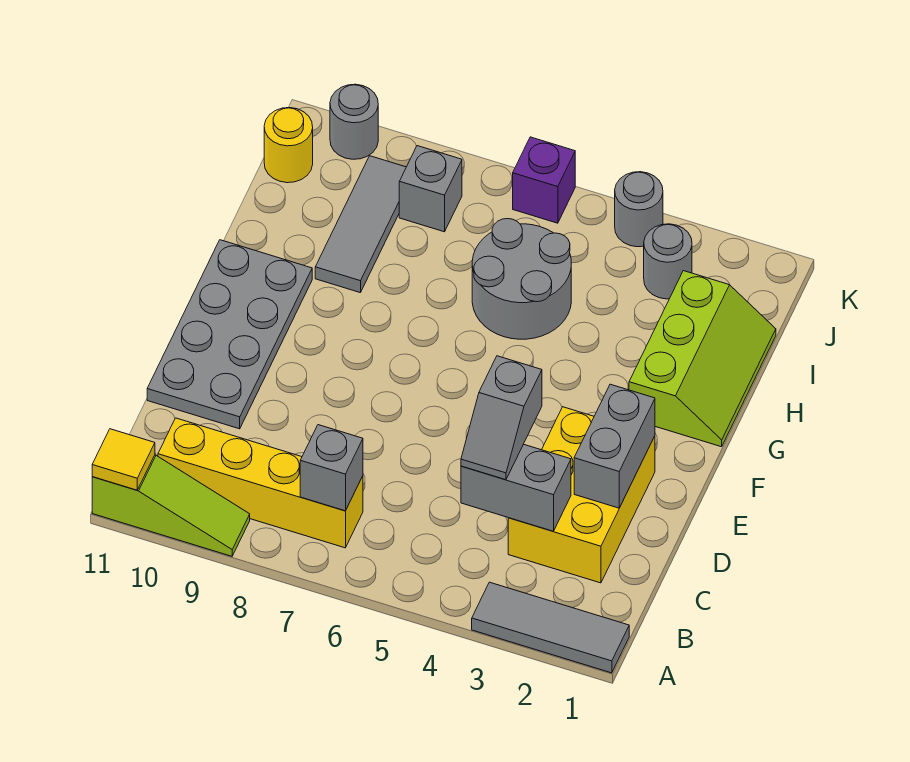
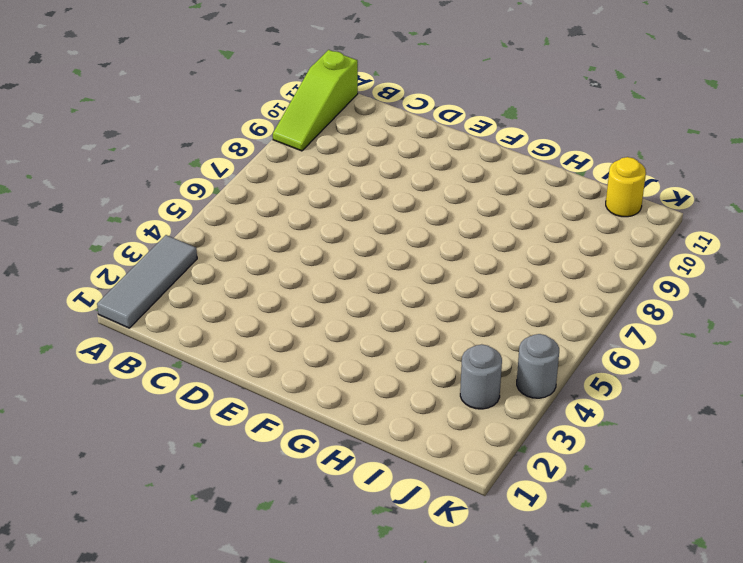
none -> yellow brick B7:B10 level 1
none -> yellow brick C2:E3 level 1
none -> grey plate D10:G11 level 1

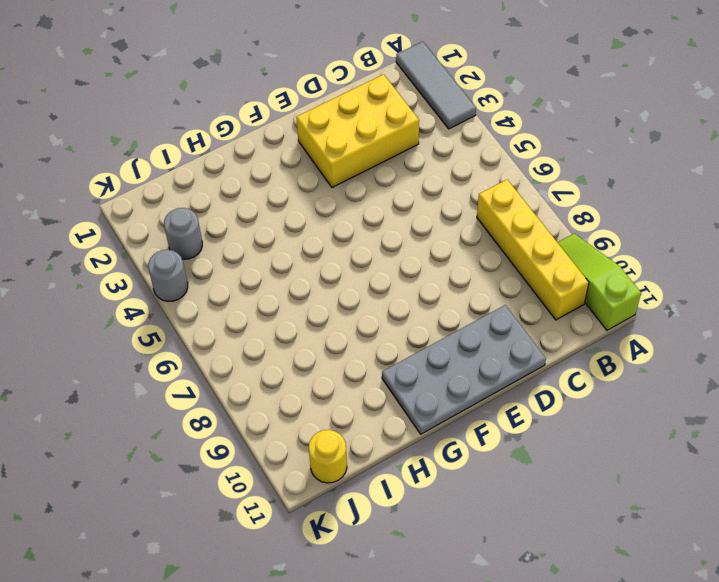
none -> lime slope G1:I2 level 1 top 2
none -> grey round brick H5:I6 level 1
none -> grey tile H9:J9 level 1

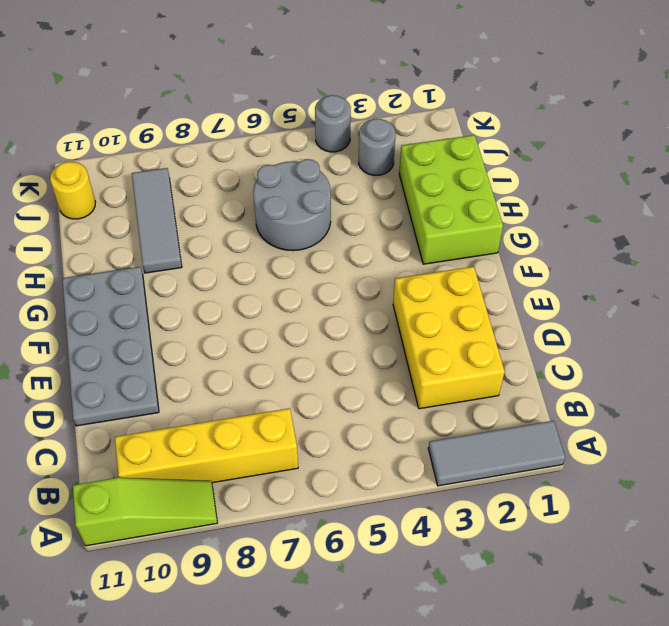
lime brick G1:I2 level 1 -> lime slope G1:I2 level 1 top 2
none -> grey brick J8 level 1
none -> purple brick K6 level 1
none -> grey round brick K10 level 1

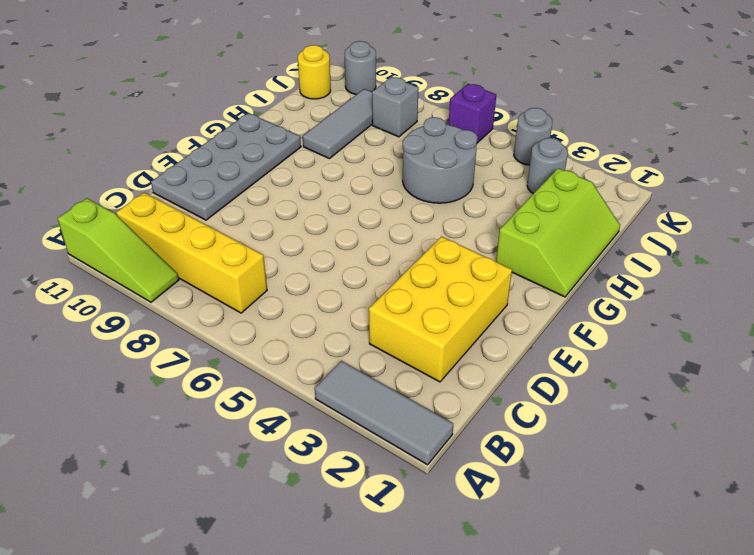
none -> yellow tile A11 level 2
none -> grey brick B7 level 2
none -> grey brick C3:C4 level 2

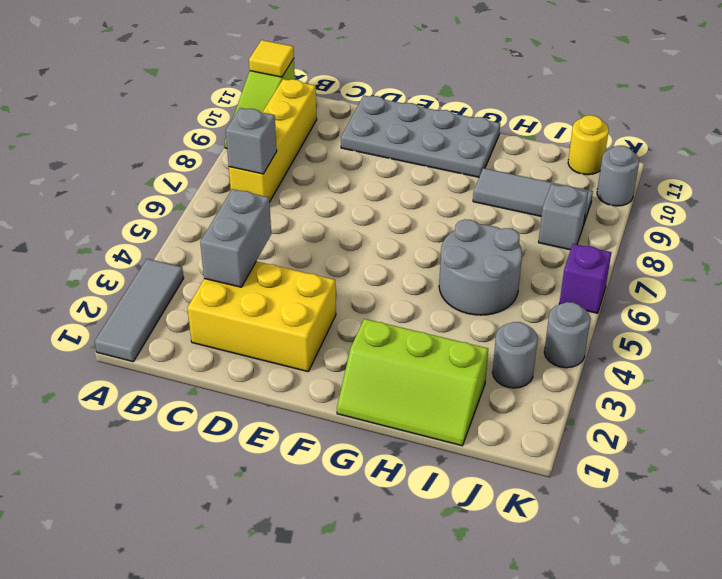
none -> grey brick D2:E2 level 2
none -> grey slope C4:D4 level 3 top D

